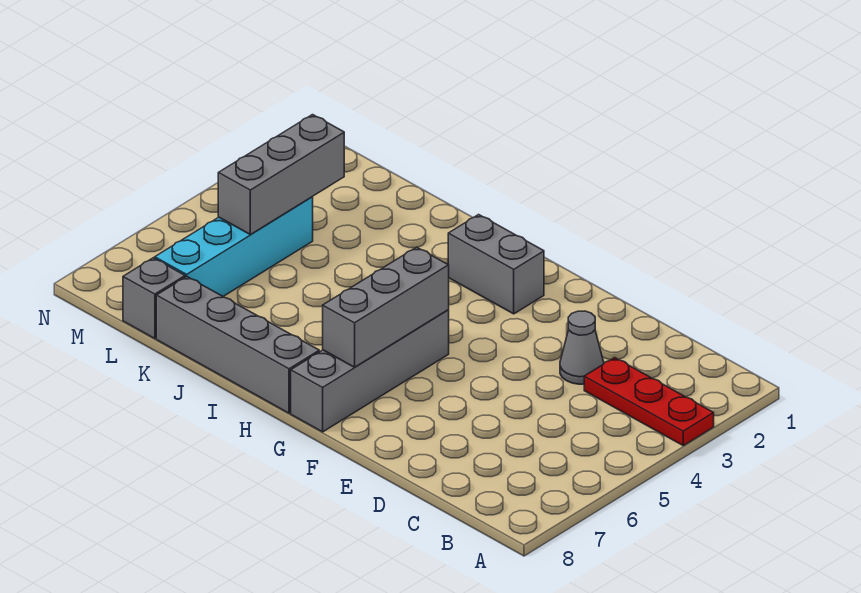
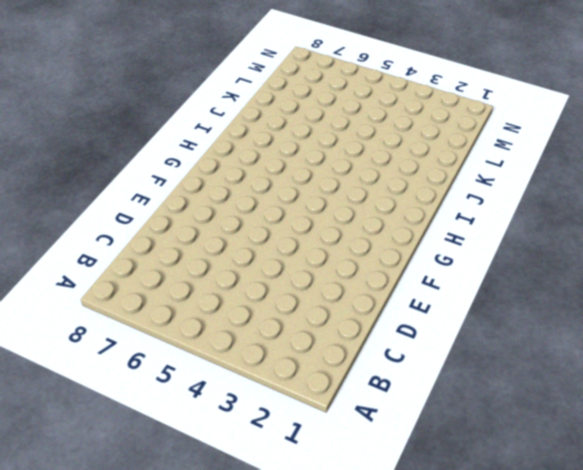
none -> red plate A3:C3 level 1
none -> grey cone D3 level 1

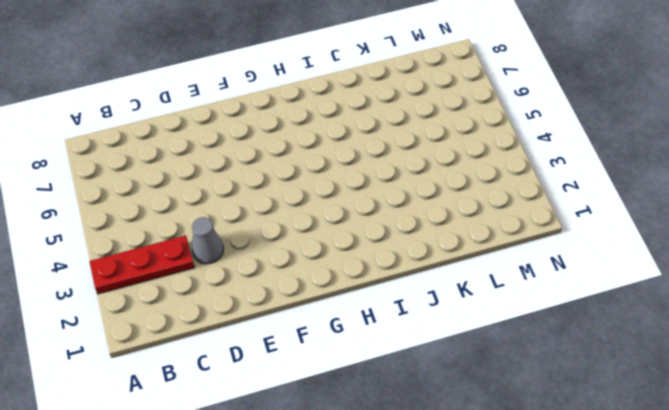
none -> grey brick G2:H2 level 1
none -> grey brick G5:G8 level 1

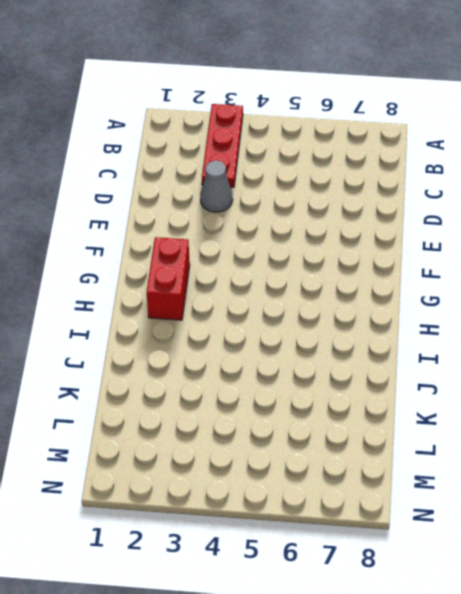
red brick G2:H2 level 1 -> grey brick G2:H2 level 1
none -> grey brick G5:G8 level 1
none -> grey brick H8:K8 level 1

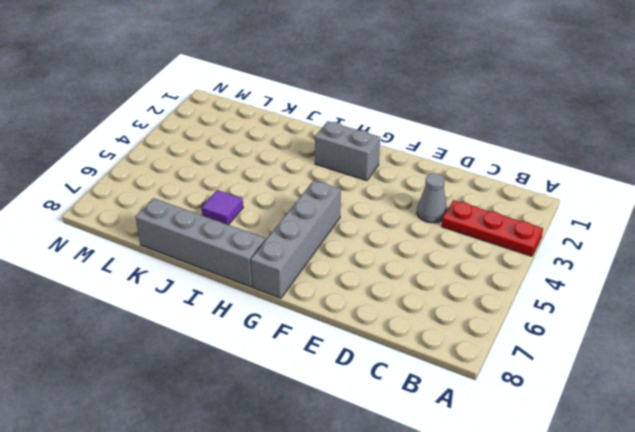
purple tile J6 level 1 -> none
none -> cyan brick L4:L7 level 1
none -> grey brick L8 level 1

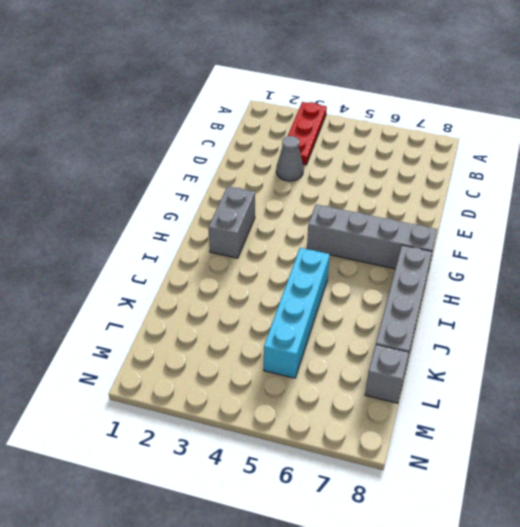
cyan brick I5:L5 level 1 -> cyan brick L4:L7 level 1
none -> grey brick G5:G7 level 2
none -> grey brick L3:L5 level 2

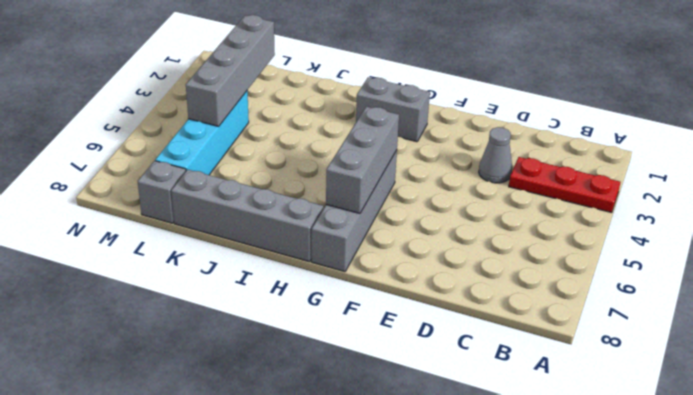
grey brick L2:L5 level 2 -> grey brick L3:L5 level 2

